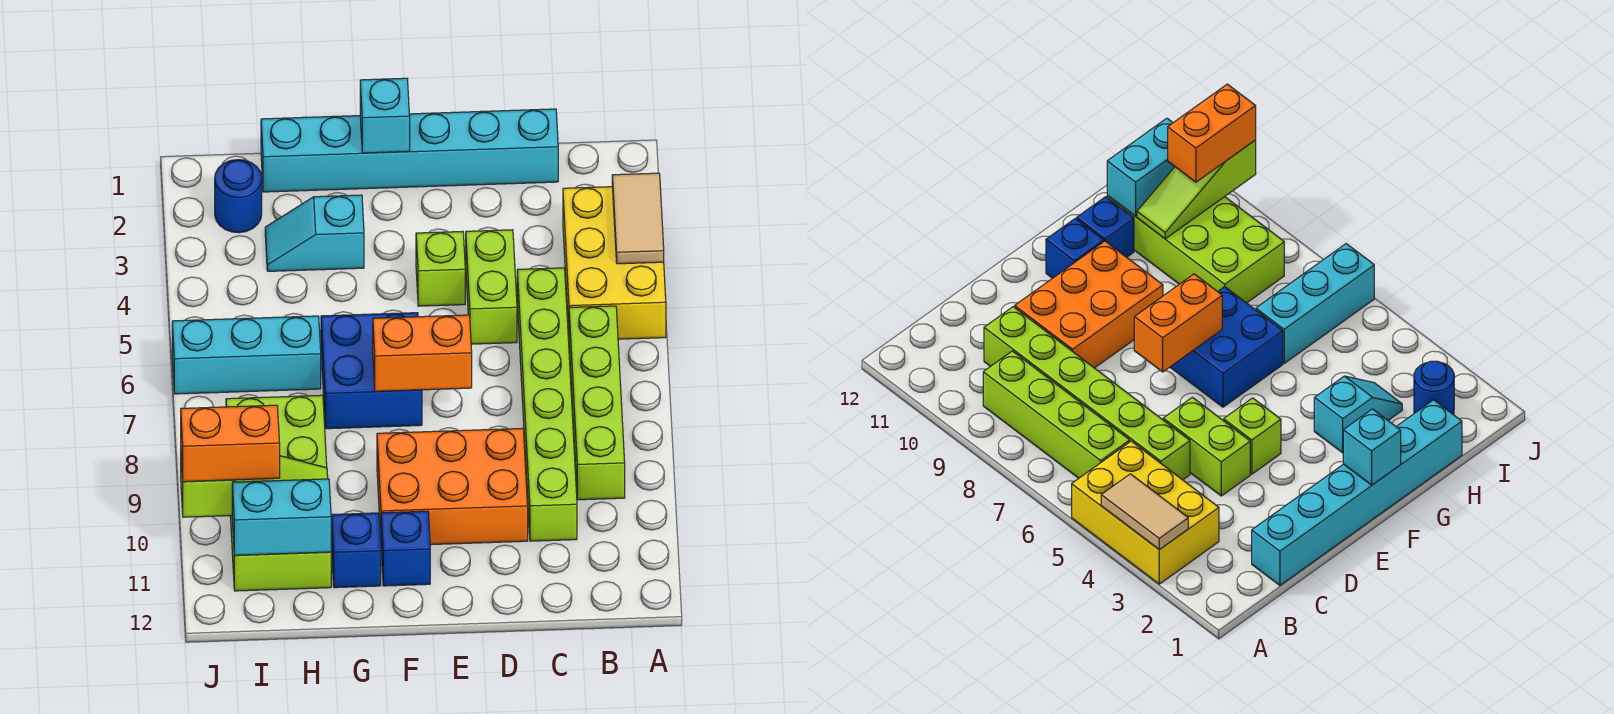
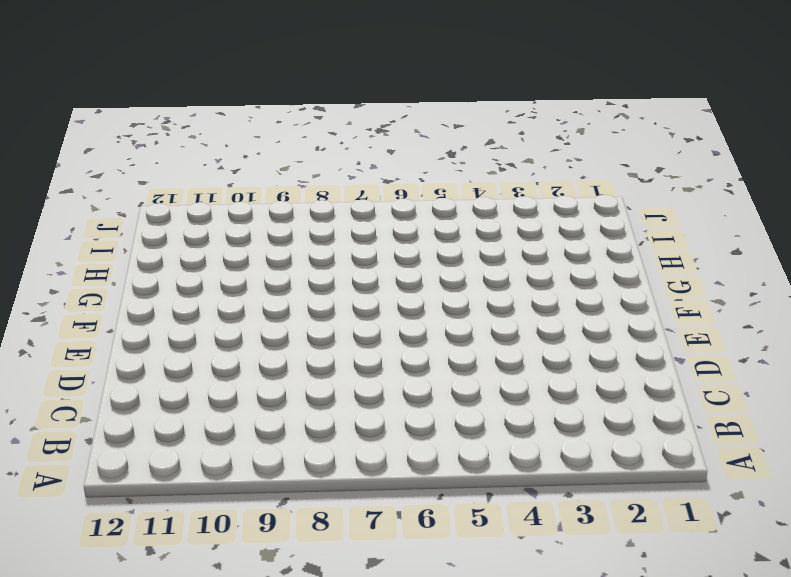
none -> yellow brick A3:B5 level 1
none -> lime brick B6:B9 level 1
none -> cyan brick C1:H1 level 1

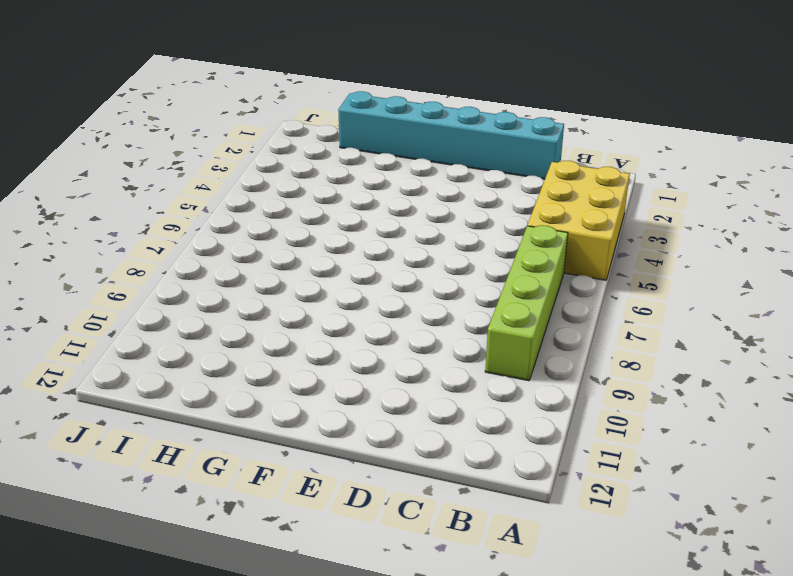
none -> lime brick C5:C10 level 1
none -> lime brick D4:D5 level 1
none -> orange brick D9:F10 level 1

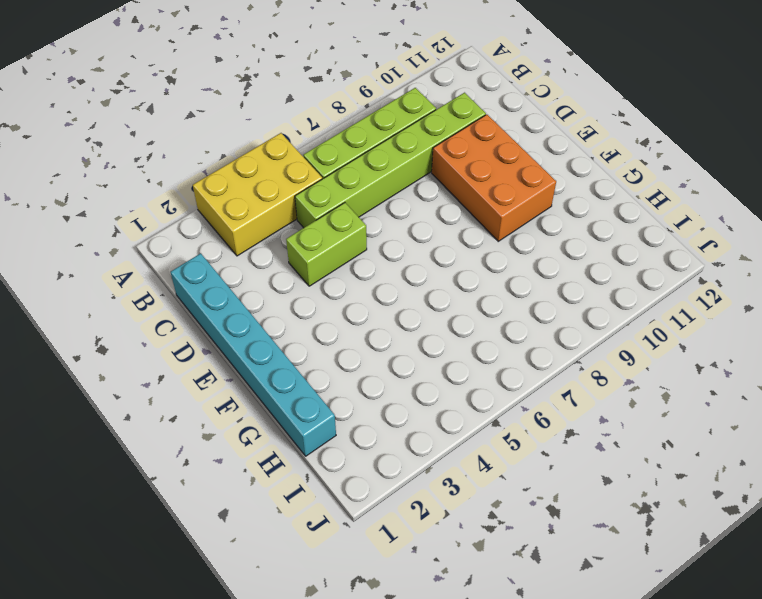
none -> lime brick E4 level 1
none -> blue brick F6:G7 level 1
none -> blue brick F11 level 1

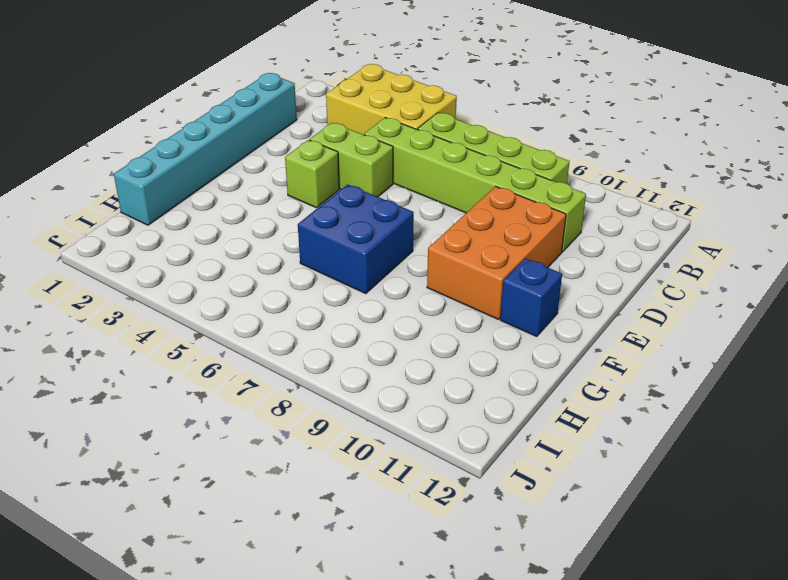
none -> cyan slope G3:H3 level 1 top G
none -> blue brick G11 level 1
none -> cyan brick H6:J6 level 1

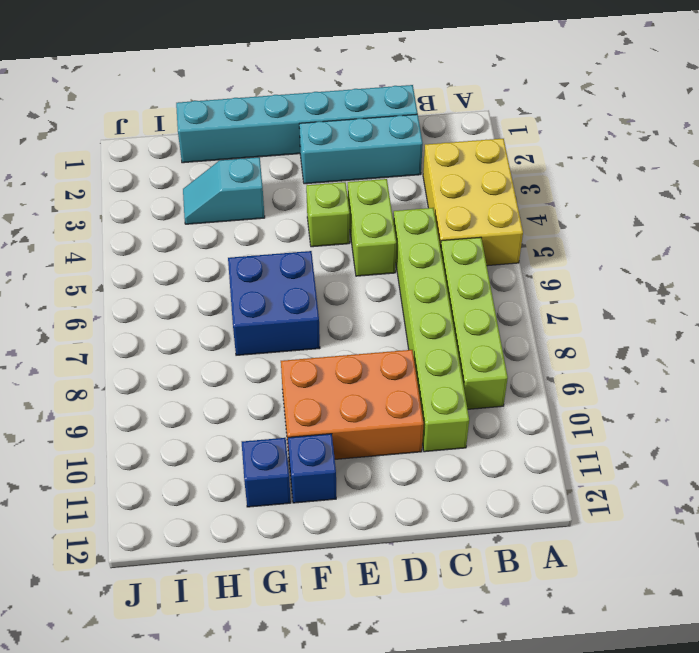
cyan brick C2:E2 level 1 -> cyan brick H6:J6 level 1
none -> lime brick H8:I11 level 1
none -> blue round brick I2 level 1
none -> tan tile A3:A4 level 2

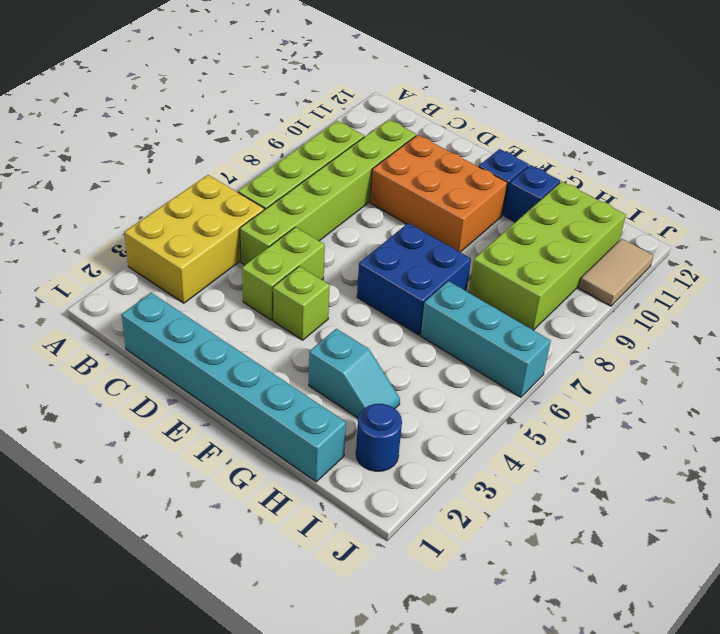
tan tile J10:J11 level 1 -> tan tile A3:A4 level 2
none -> orange brick E7:F7 level 2
none -> cyan brick F1 level 2
none -> lime slope H10:J10 level 2 top J

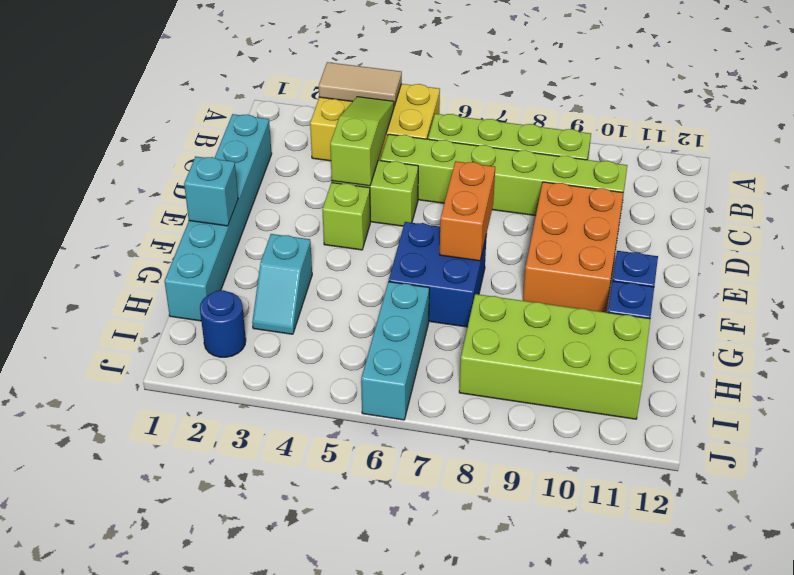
lime slope B4:D4 level 2 top D -> lime slope H10:J10 level 2 top J
none -> cyan brick H11:I11 level 2
none -> orange brick I10:J10 level 3

